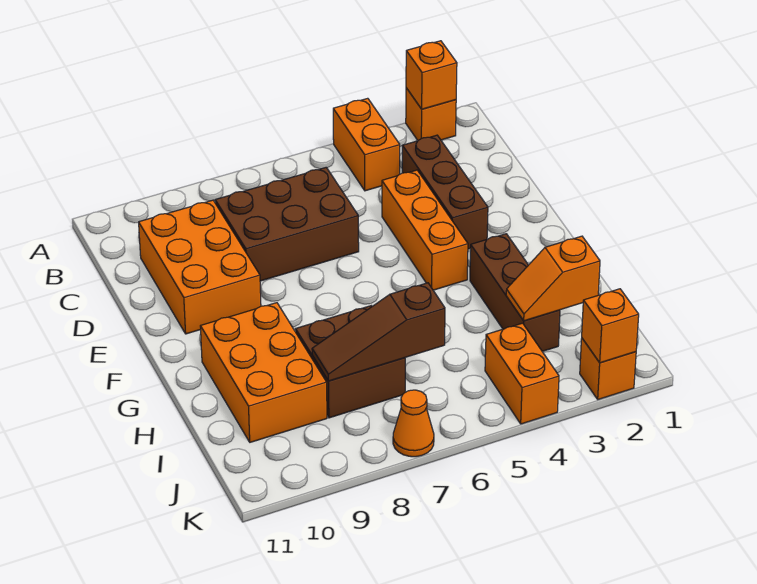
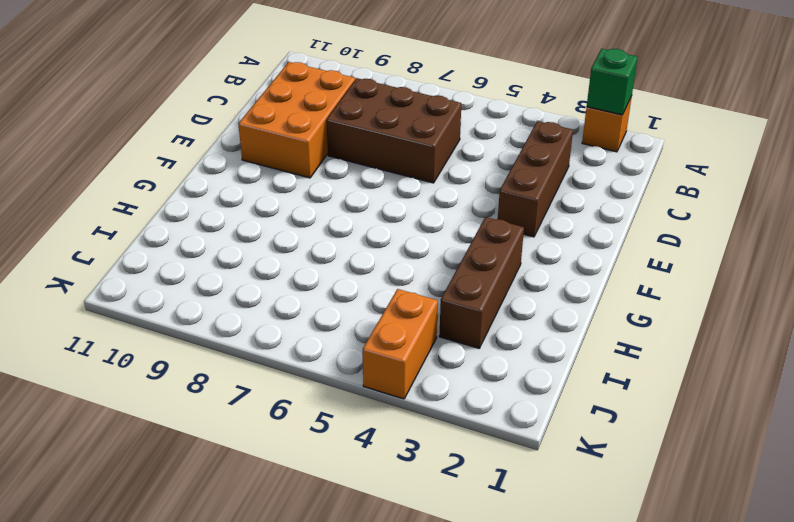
green brick A2 level 2 -> orange brick A2 level 2
none -> orange brick A4:B4 level 1
none -> orange brick D4:F4 level 1
none -> orange brick G9:I10 level 1

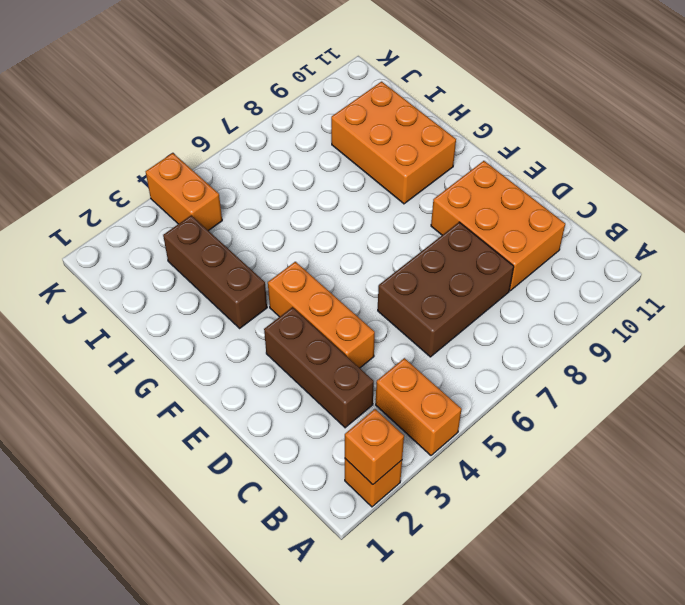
none -> brown brick H7:I8 level 1
none -> orange brick K2 level 1
none -> orange cone K7 level 1

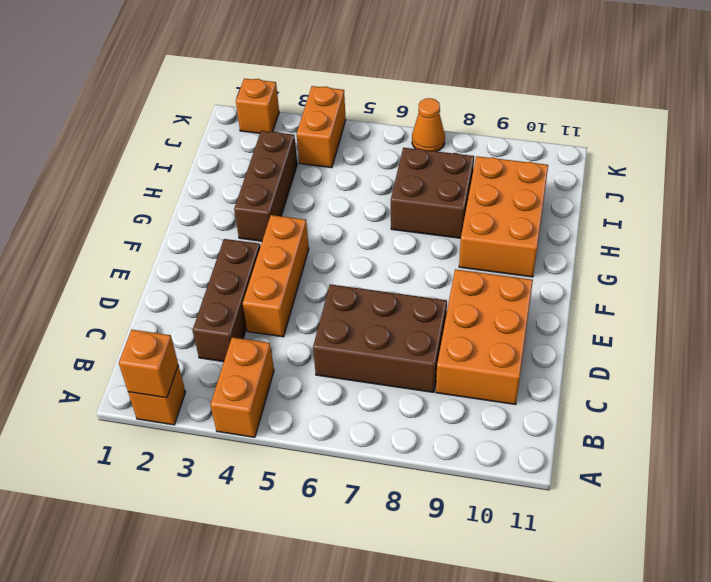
none -> orange slope I2:I3 level 2 top 2
none -> brown slope I6:I8 level 2 top 6
none -> orange brick K2 level 2

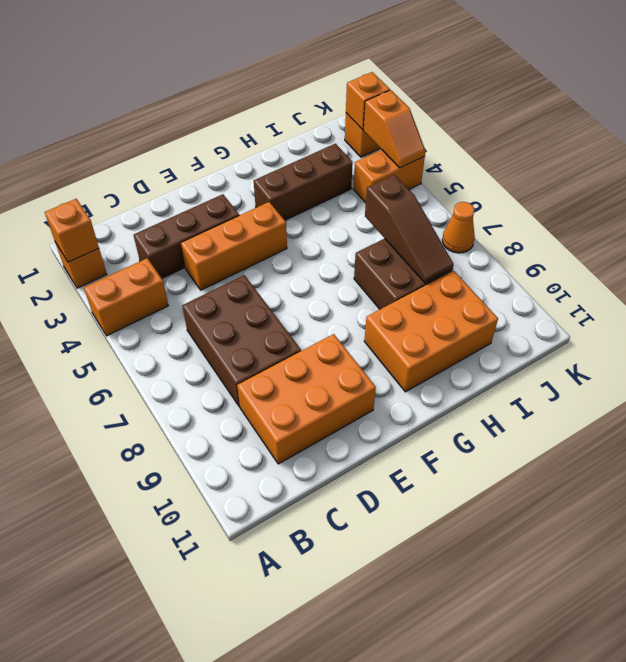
orange slope K3:K4 level 2 top 3 -> orange slope I2:I3 level 2 top 2

